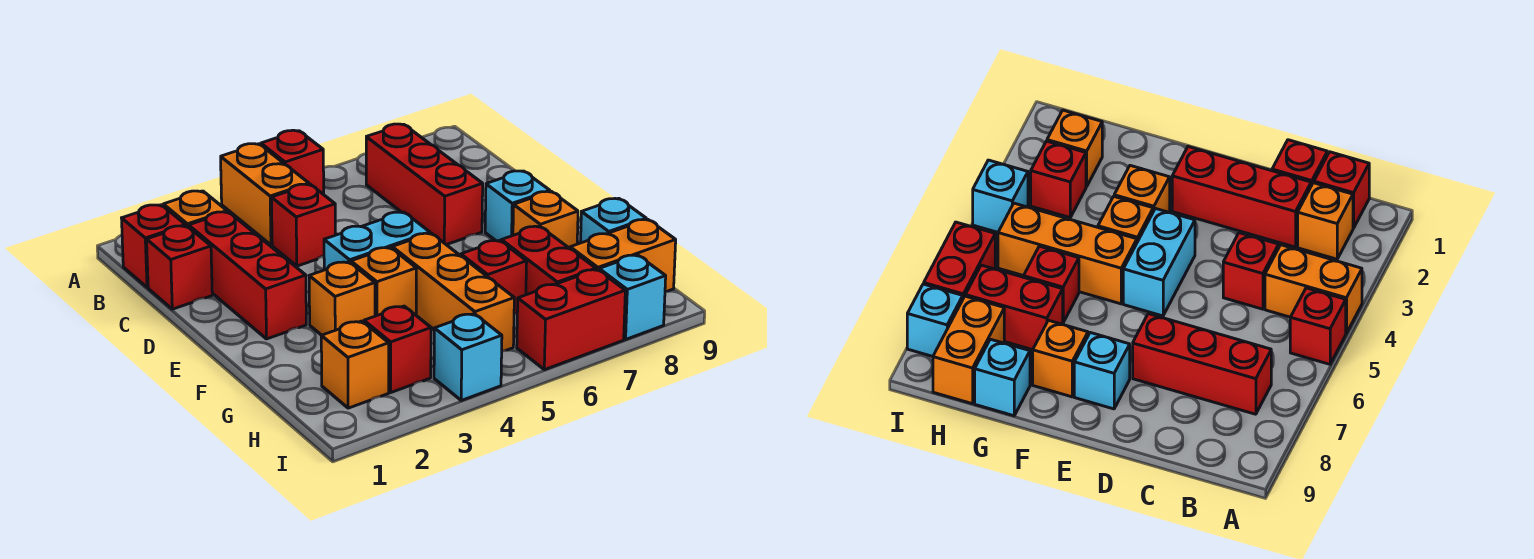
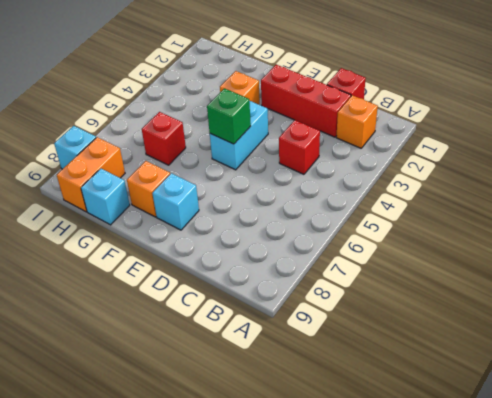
green brick E5 level 2 -> none
none -> orange brick A4:B4 level 1
none -> red brick A5 level 1
none -> red brick B1 level 1

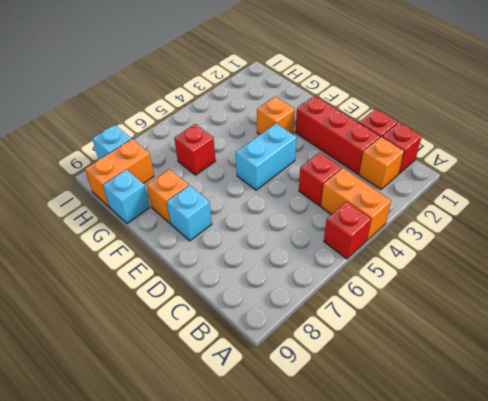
none -> red brick B7:D7 level 1
none -> orange brick F4 level 1
none -> orange brick F5:H5 level 1

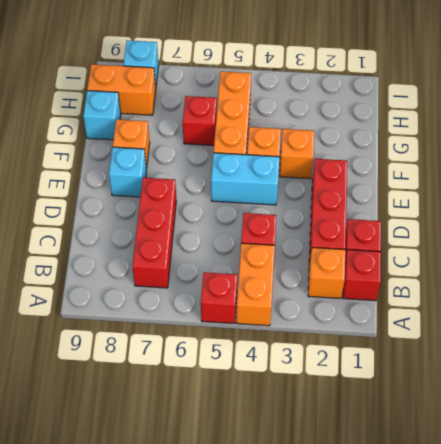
none -> red brick G7:H7 level 1
none -> orange brick H2 level 1
none -> red brick H3 level 1

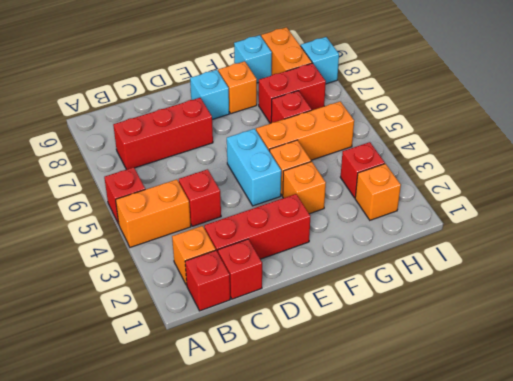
none -> cyan brick I4 level 1
none -> red brick I6:I7 level 1

